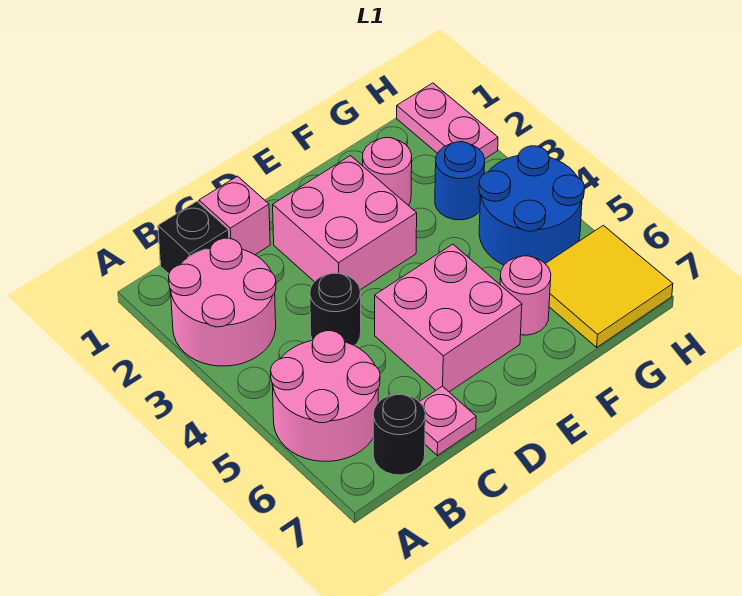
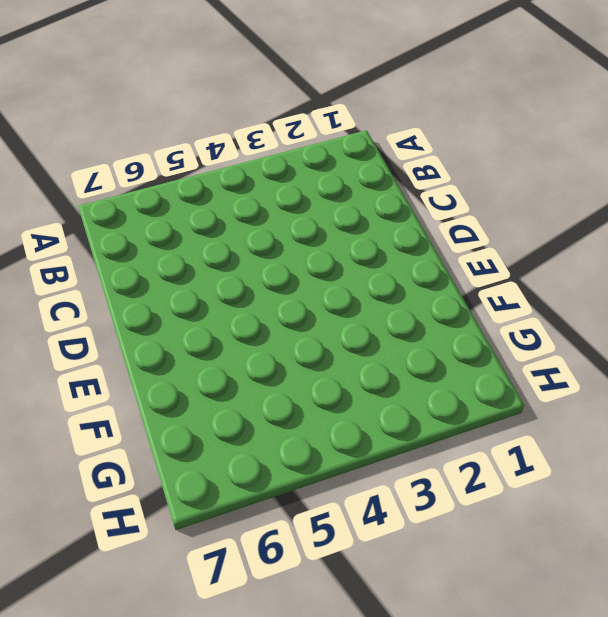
none -> pink round brick A2:B3 level 1
none -> pink round brick A5:B6 level 1
none -> black brick B1 level 1

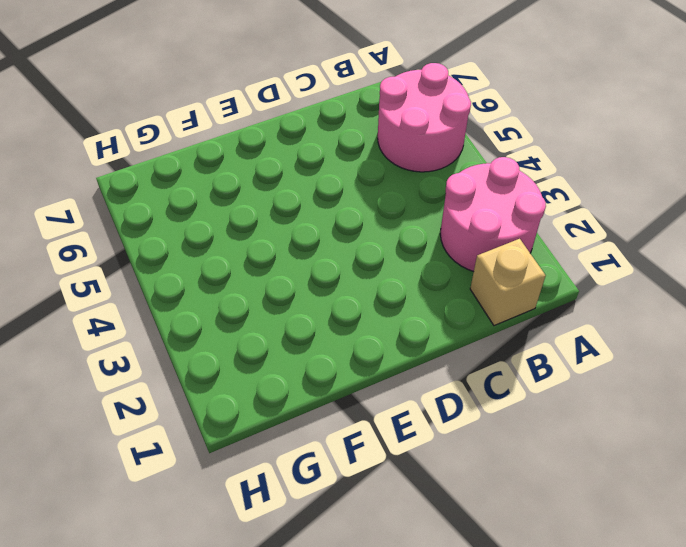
tan brick B1 level 1 -> black brick B1 level 1
none -> black round brick B7 level 1
none -> pink brick C1 level 1
none -> black round brick C4 level 1

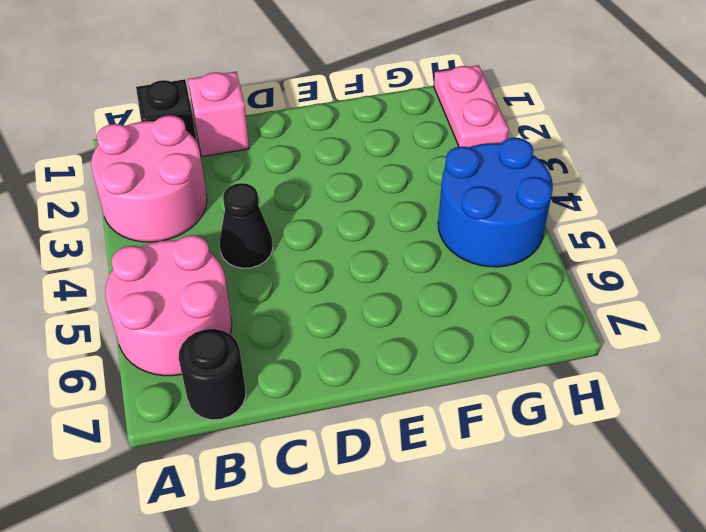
black cone C4 level 1 -> black round brick C4 level 1
none -> pink plate C7 level 1
none -> pink brick D2:E3 level 1
none -> pink brick D5:E6 level 1

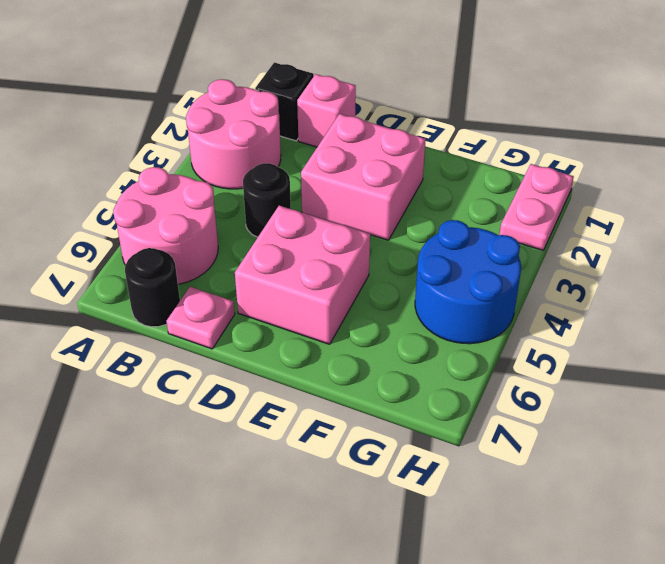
none -> pink round brick F2 level 1
none -> pink round brick F6 level 1
none -> blue round brick G3 level 1

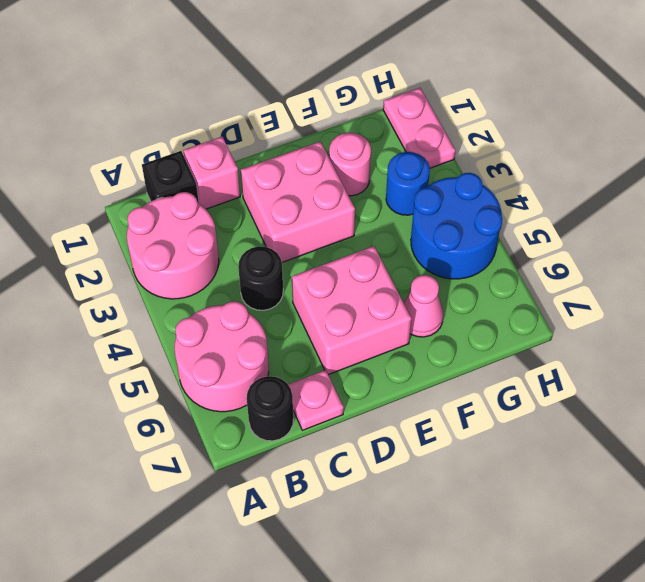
pink cone F6 level 1 -> pink round brick F6 level 1
none -> yellow tile G6:H7 level 1

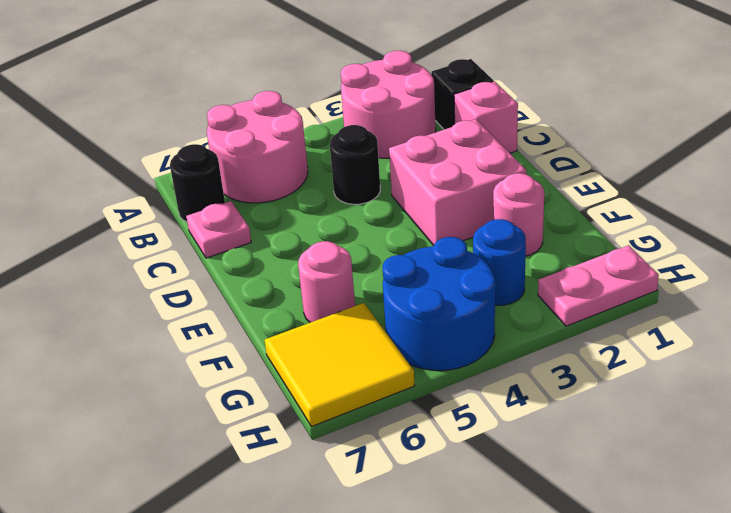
none -> pink brick D5:E6 level 1

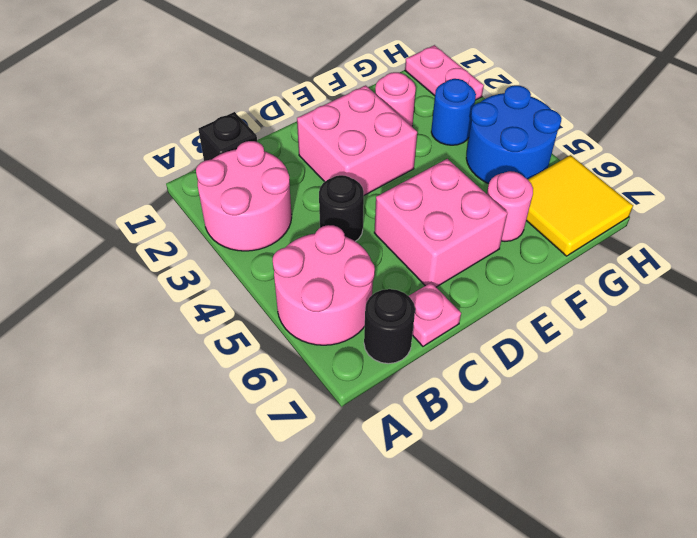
none -> pink brick C1 level 1

